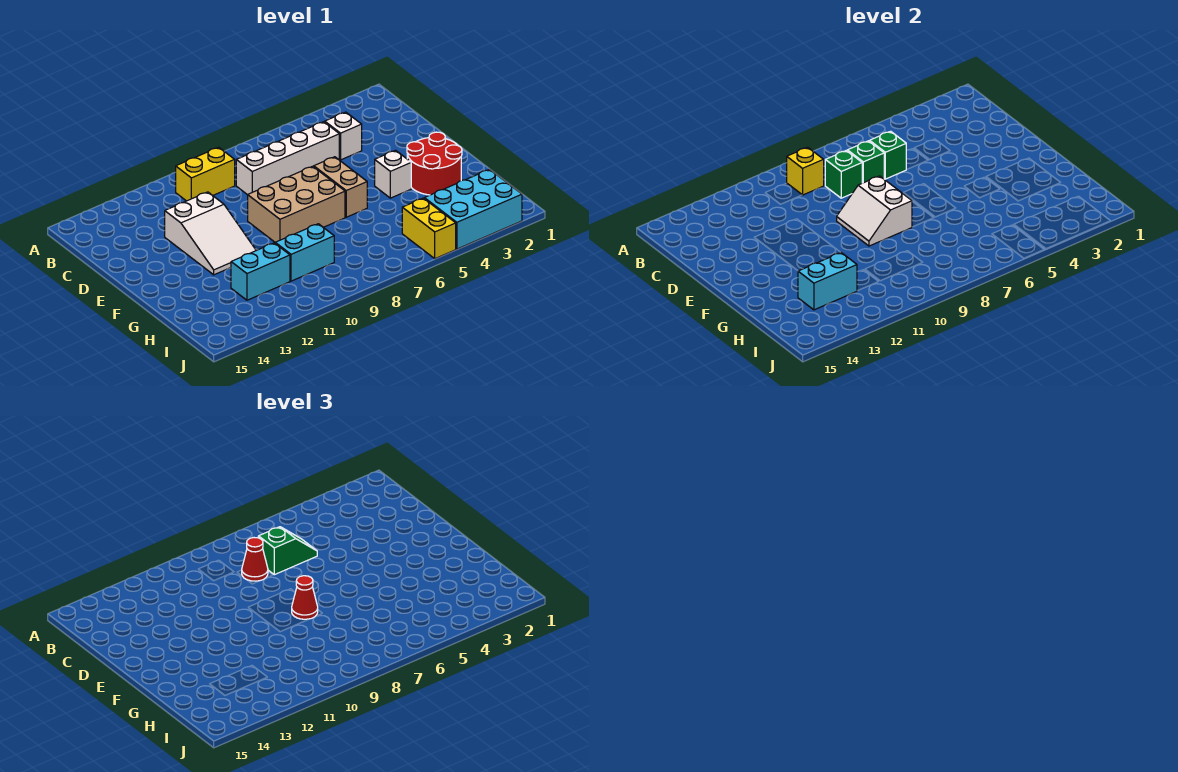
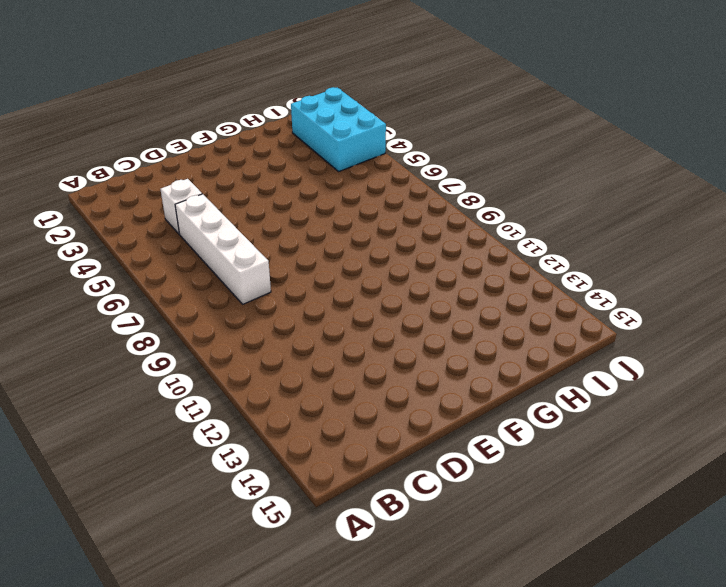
none -> yellow brick B9:B10 level 1
none -> white slope D11:F12 level 1 top D
none -> tan brick E6:F6 level 1

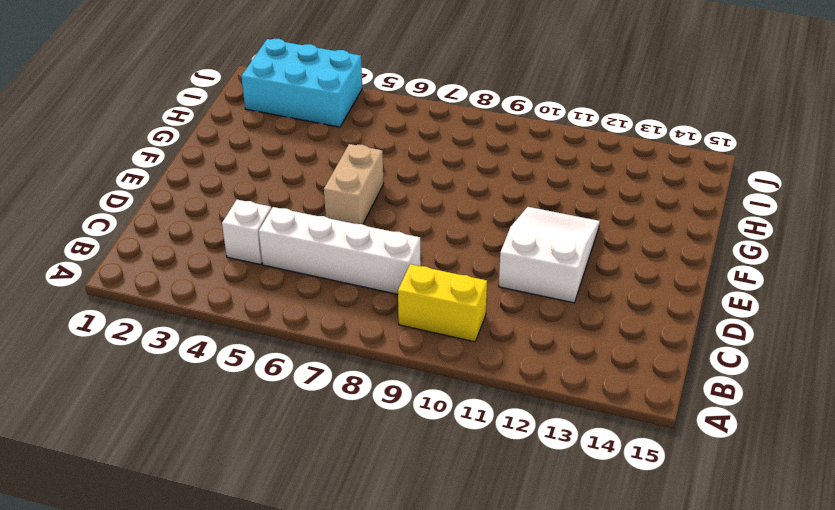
none -> tan brick E7:F9 level 1
none -> red round brick F2:G3 level 1
none -> white brick F4 level 1

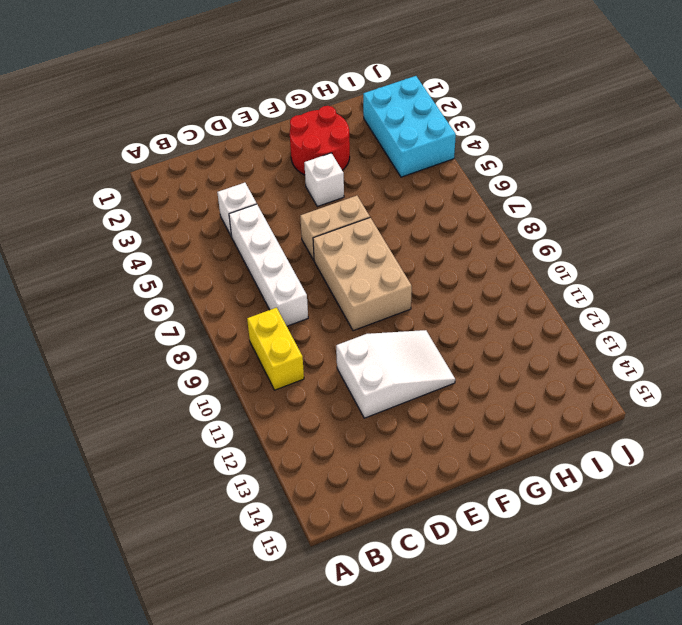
none -> cyan brick H9:H10 level 1
none -> cyan brick H11:H12 level 1
none -> yellow brick I5:J5 level 1

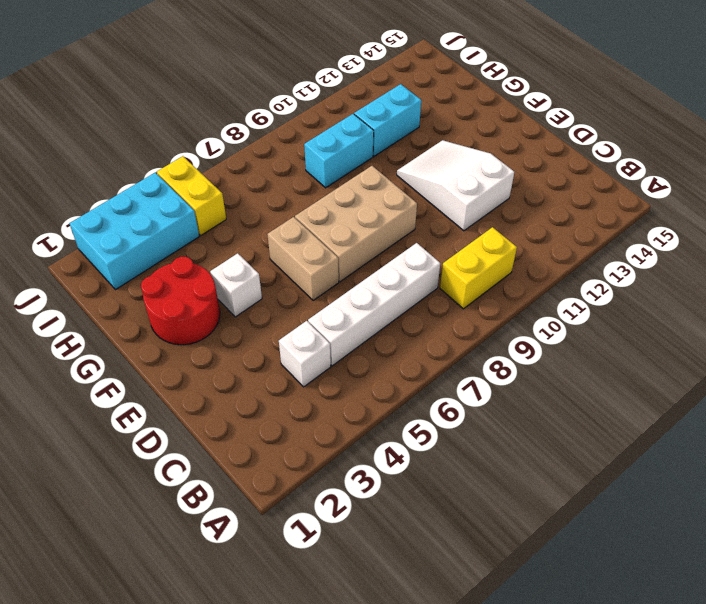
none -> yellow brick B9 level 2
none -> green brick C6 level 2
none -> green brick C7 level 2

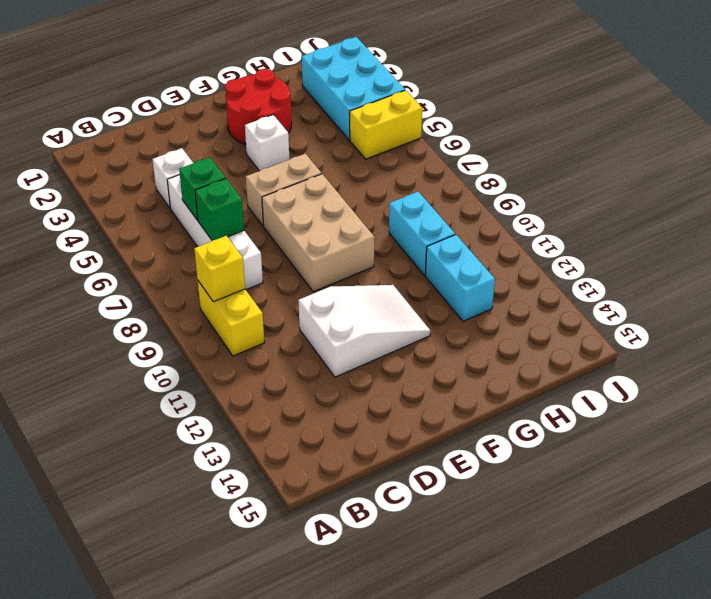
none -> green brick C8 level 2
none -> white slope E8:F9 level 2 top 8
none -> cyan brick H12:H13 level 2

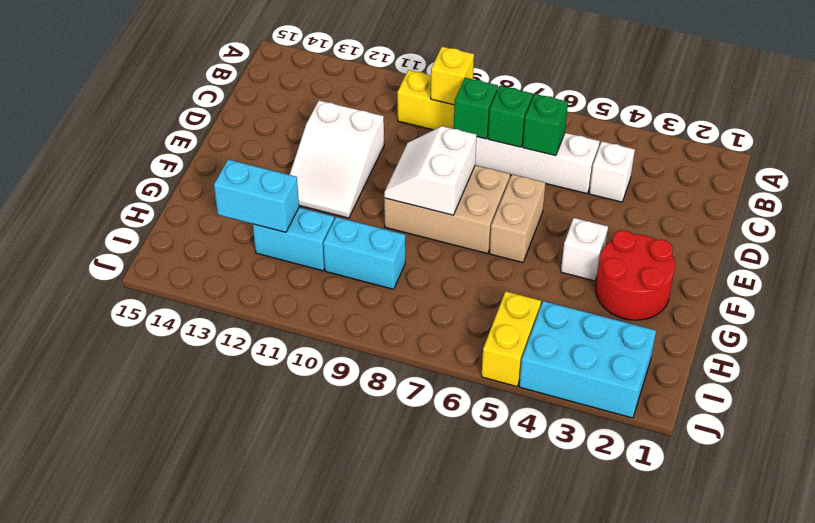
none -> green slope C6:C7 level 3 top 7
none -> red cone C8 level 3
none -> red cone F8 level 3

